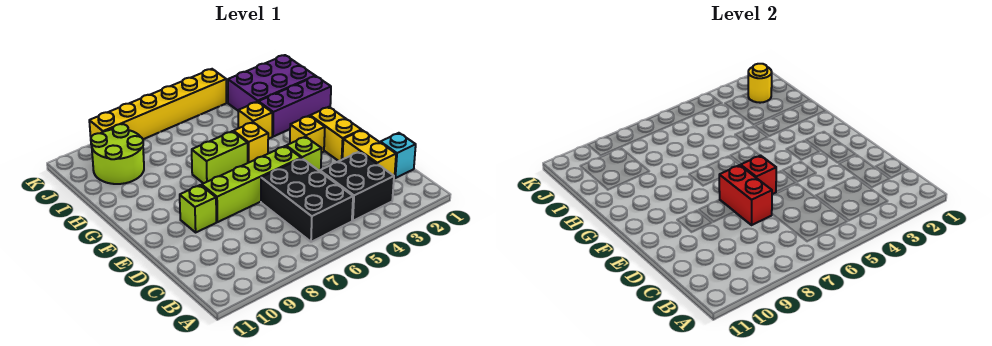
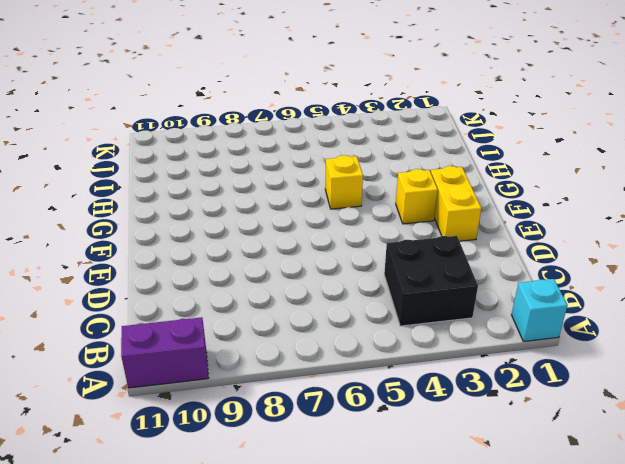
cyan brick A1 level 1 -> cyan brick C1 level 1
purple brick A10:A11 level 1 -> none
none -> black brick B5:D6 level 1
none -> yellow brick C2:D2 level 1
none -> lime brick E4 level 1

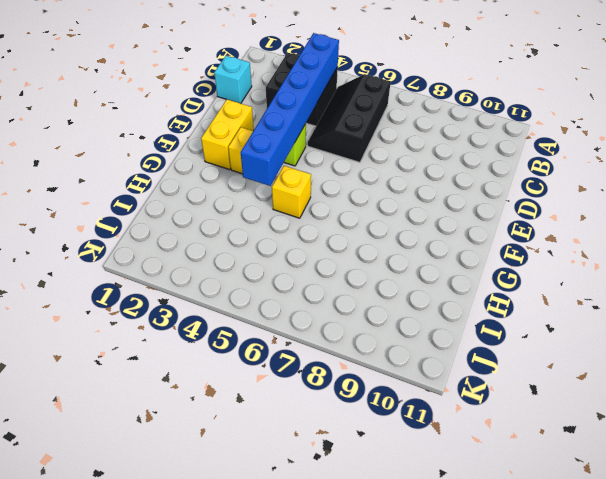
blue brick B4:G4 level 2 -> none
black slope B5:D6 level 1 top 6 -> black brick B5:D6 level 1
none -> yellow brick C2:D2 level 1
none -> lime brick E5:E8 level 1
none -> lime brick E9 level 1

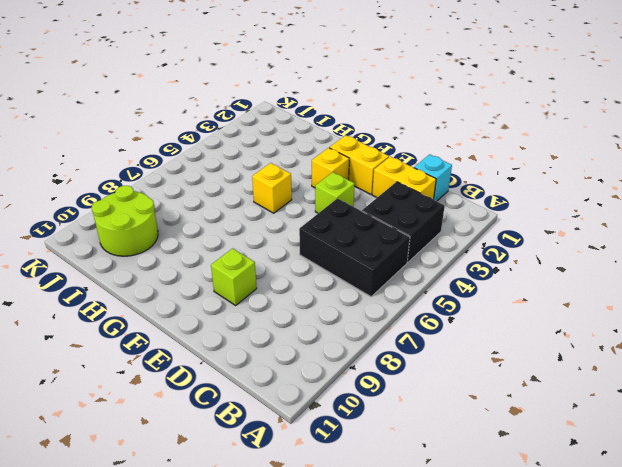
none -> lime brick E5:E8 level 1
none -> lime brick G6:G7 level 1
none -> purple brick H1:H3 level 1

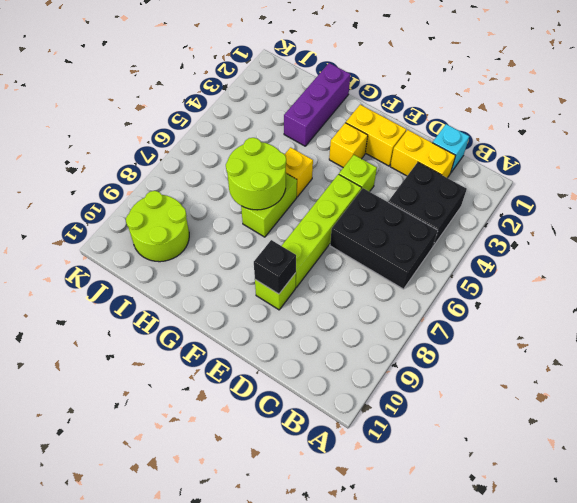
black brick E9 level 2 -> none
lime round brick G6:H7 level 2 -> none
none -> yellow brick H4 level 1
none -> purple brick I1:J3 level 1
none -> yellow brick K4:K9 level 1

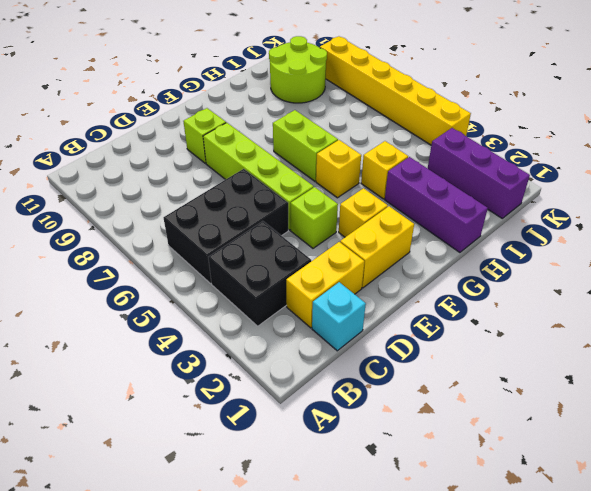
purple brick J1:J3 level 1 -> purple brick I1:J3 level 1
none -> red brick D7:E7 level 2
none -> red brick E6 level 2
none -> yellow round brick J2 level 2

